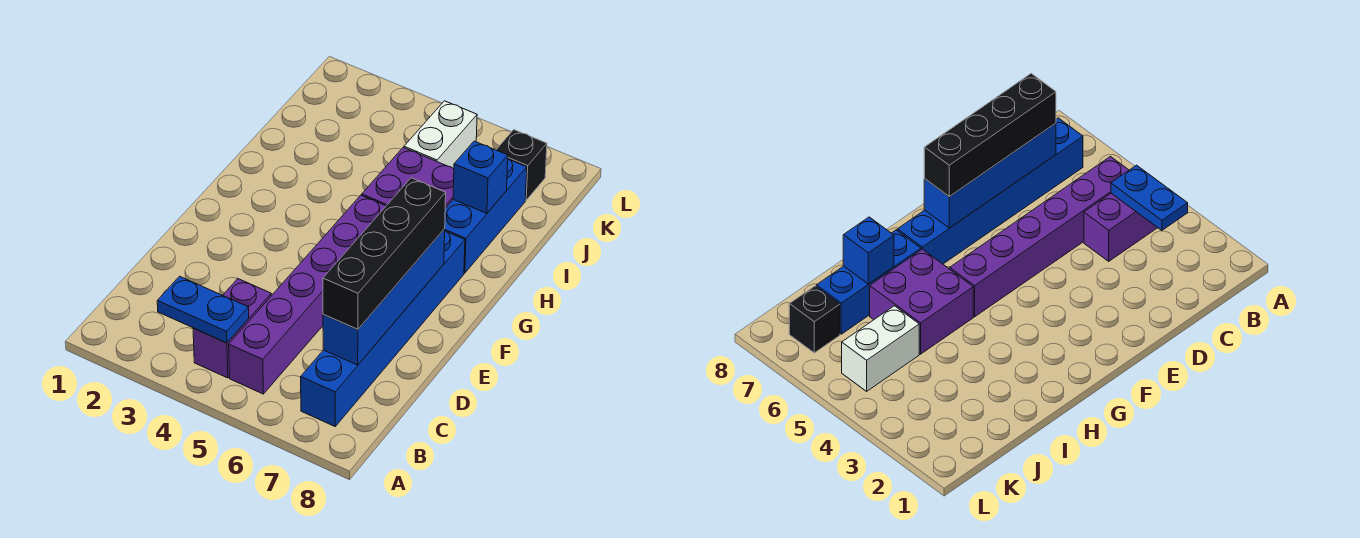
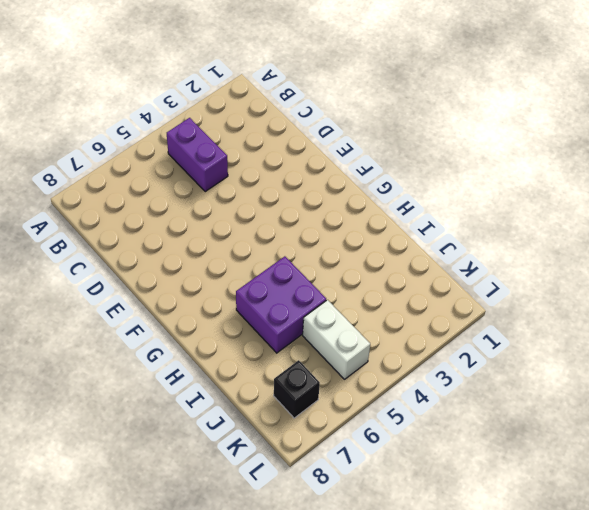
none -> purple brick B5:G5 level 1
none -> blue brick B7:G7 level 1

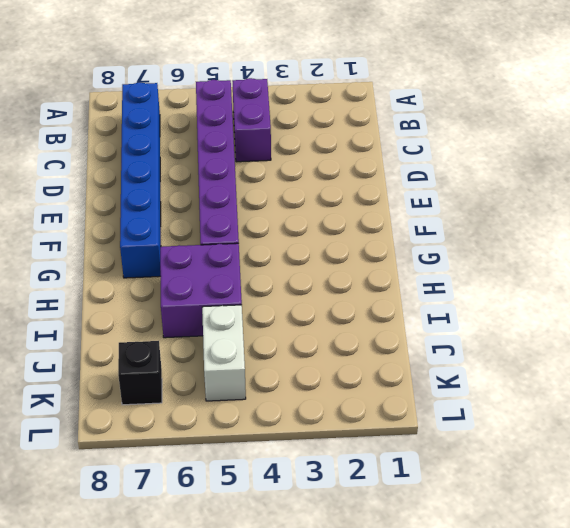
none -> blue brick H7:J7 level 1
none -> blue plate B3:B4 level 2

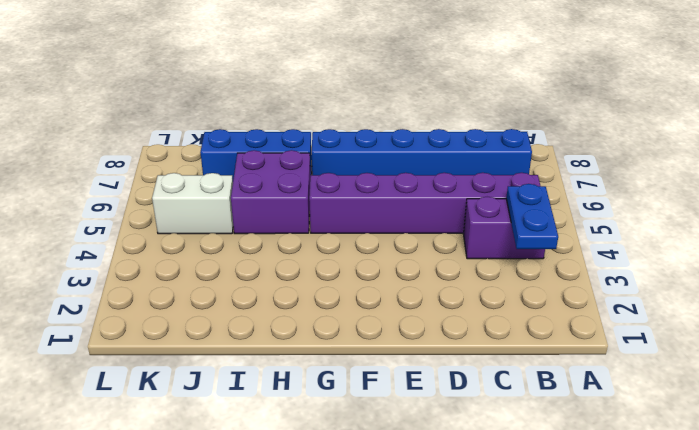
none -> black brick K7 level 1
none -> blue brick C7:F7 level 2

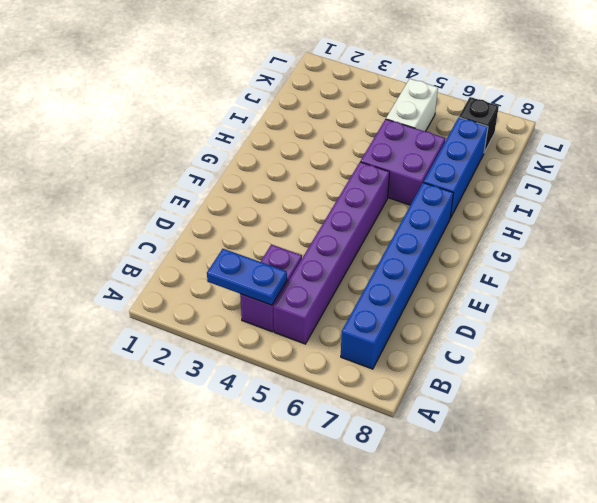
none -> blue brick C7:F7 level 2
none -> blue brick I7 level 2

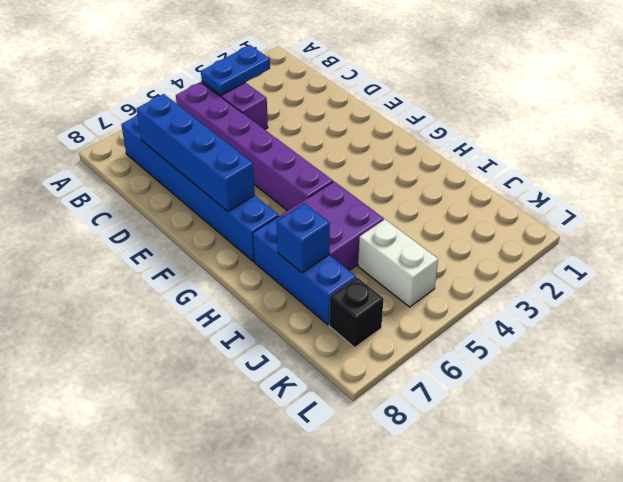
none -> black brick C7:F7 level 3

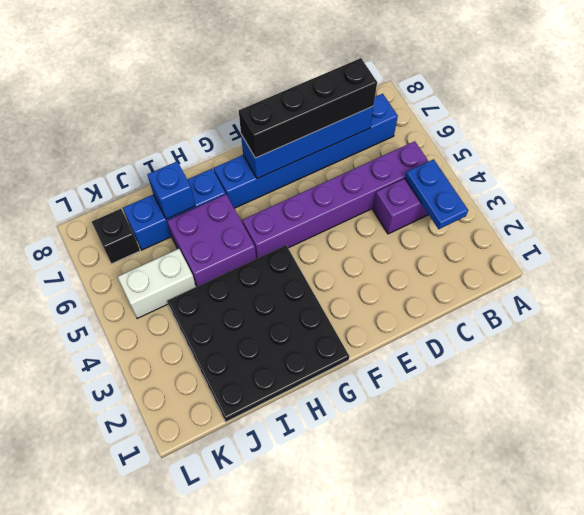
black plate G1:J4 level 1 -> none

